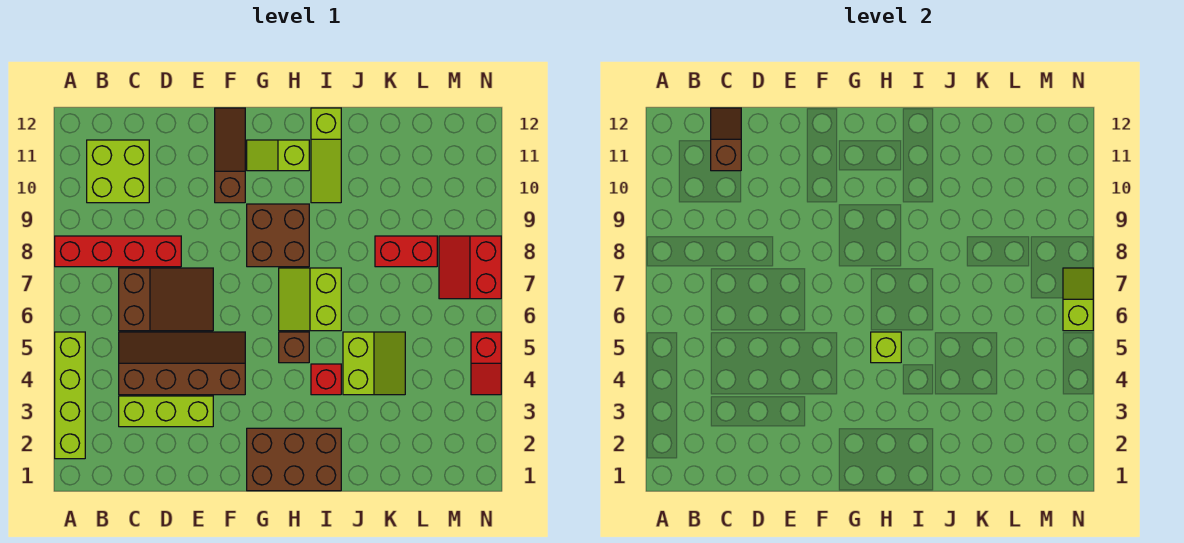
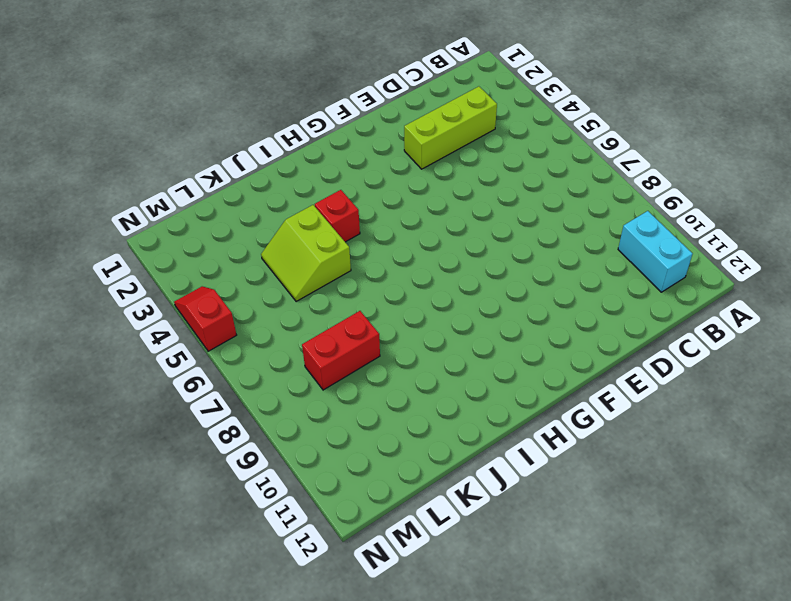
cyan brick B10:B11 level 1 -> lime brick B10:C11 level 1
none -> lime brick A2:A5 level 1
none -> red brick A8:D8 level 1
none -> brown slope C4:F5 level 1 top 4

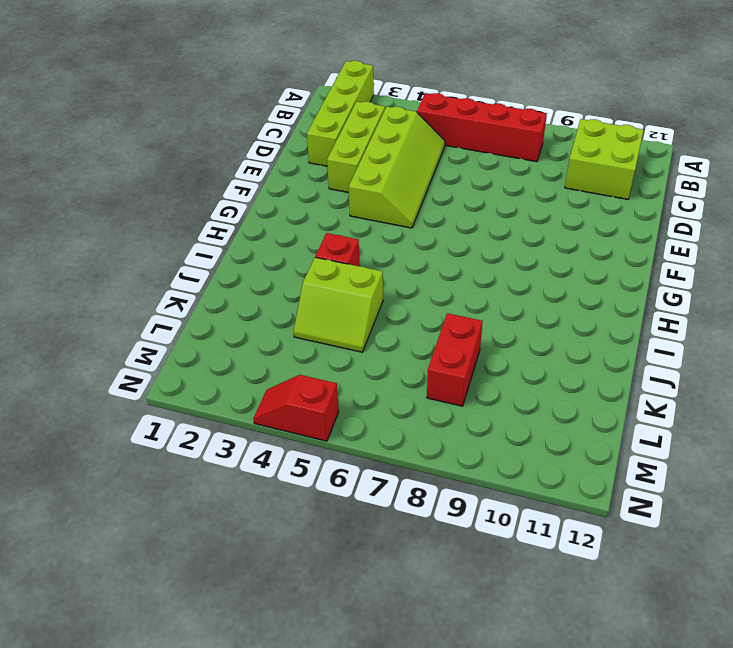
lime brick A2:D2 level 1 -> lime brick A2:A5 level 1
red brick B5:B8 level 1 -> red brick A8:D8 level 1
lime slope C4:F5 level 1 top 4 -> brown slope C4:F5 level 1 top 4
none -> brown slope C6:E7 level 1 top C
none -> brown slope F10:F12 level 1 top 10
none -> brown brick G1:I2 level 1

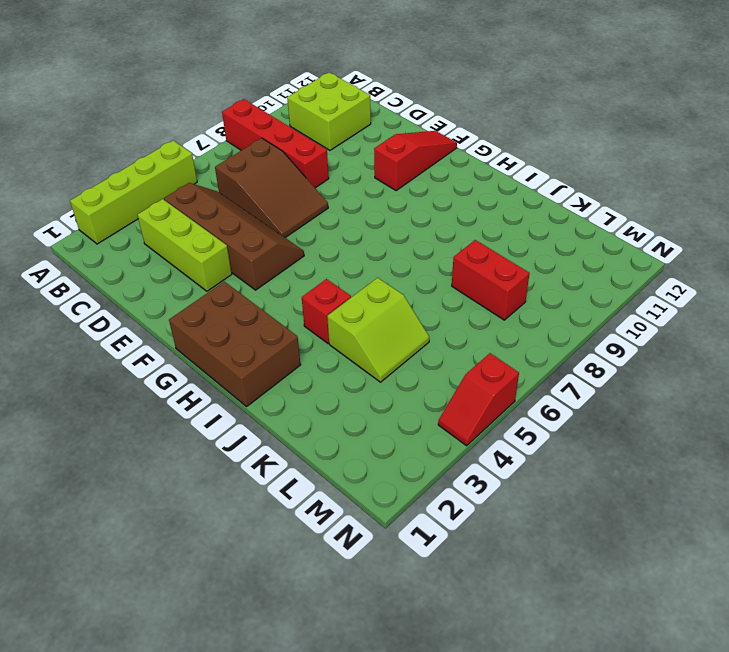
red slope F10:F12 level 1 top 10 -> brown slope F10:F12 level 1 top 10
none -> brown brick G8:H9 level 1
none -> lime slope G11:H11 level 1 top H
none -> brown brick H5 level 1

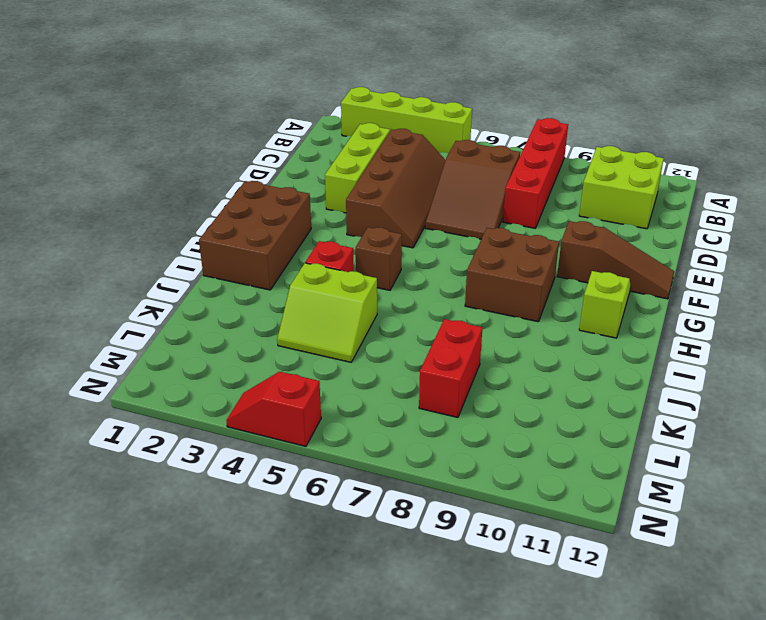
none -> lime slope H6:I7 level 1 top I
none -> lime slope I10:I12 level 1 top 12
none -> red slope M7:N8 level 1 top N

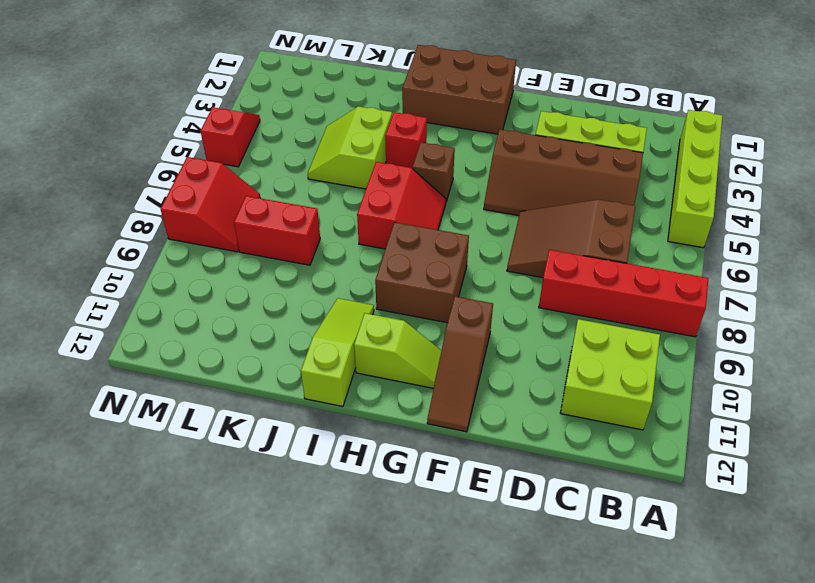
red slope H6:I7 level 1 top I -> lime slope H6:I7 level 1 top I
none -> brown slope C11:C12 level 2 top 11
none -> lime brick H5 level 2
none -> lime slope N6:N7 level 2 top 6

